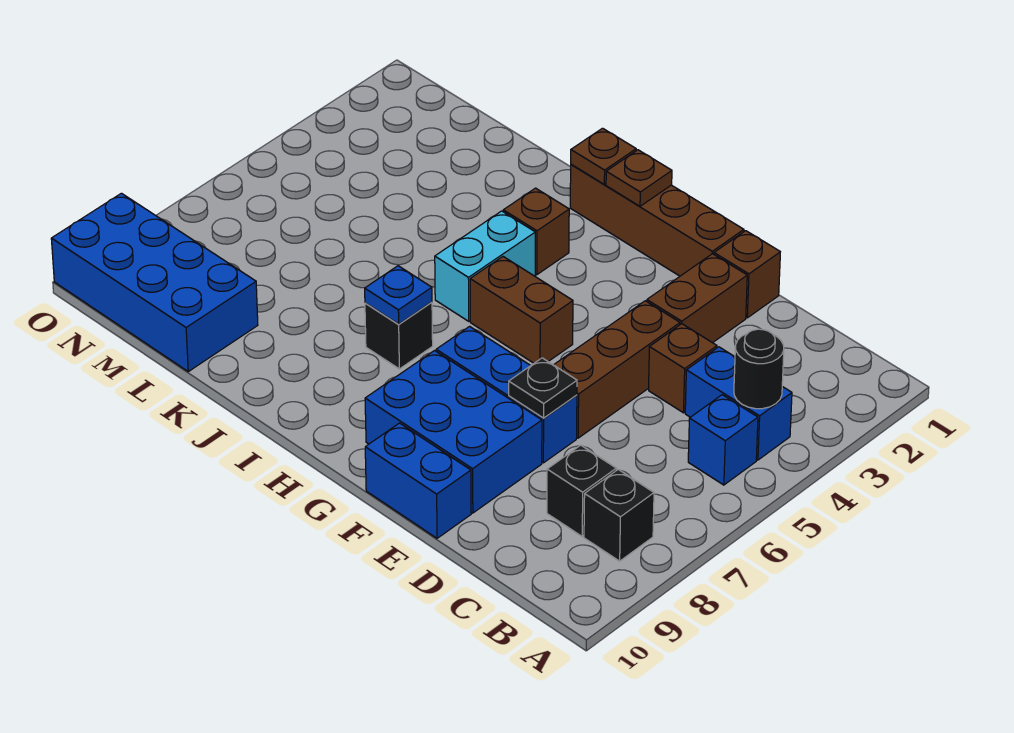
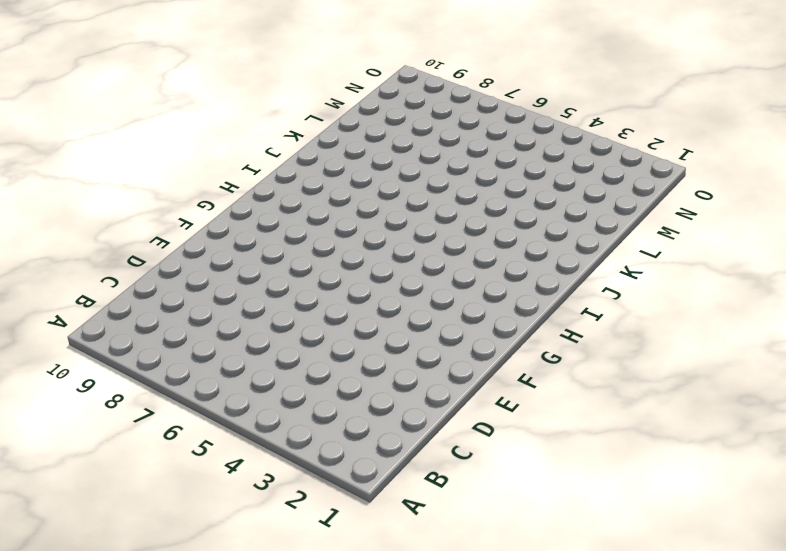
none -> blue brick B4:C4 level 1
none -> blue brick B5 level 1
none -> black brick B8 level 1

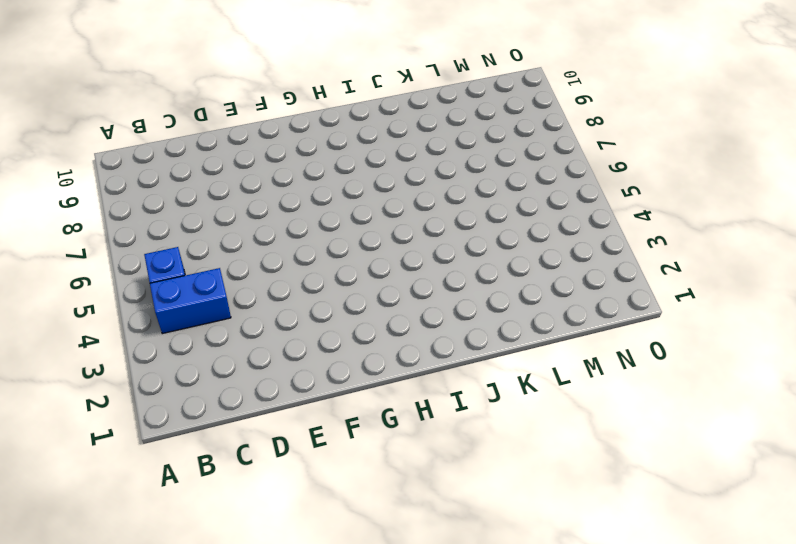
none -> black brick B8 level 1
none -> black brick C8 level 1
none -> brown brick D4 level 1

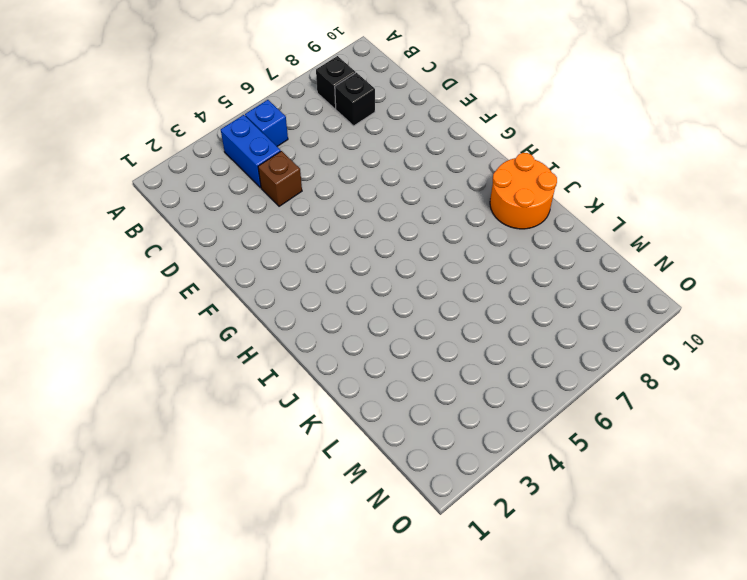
orange round brick I9:J10 level 1 -> none
none -> brown brick E1 level 1
none -> brown brick E2:E3 level 1
none -> brown brick E4:E6 level 1

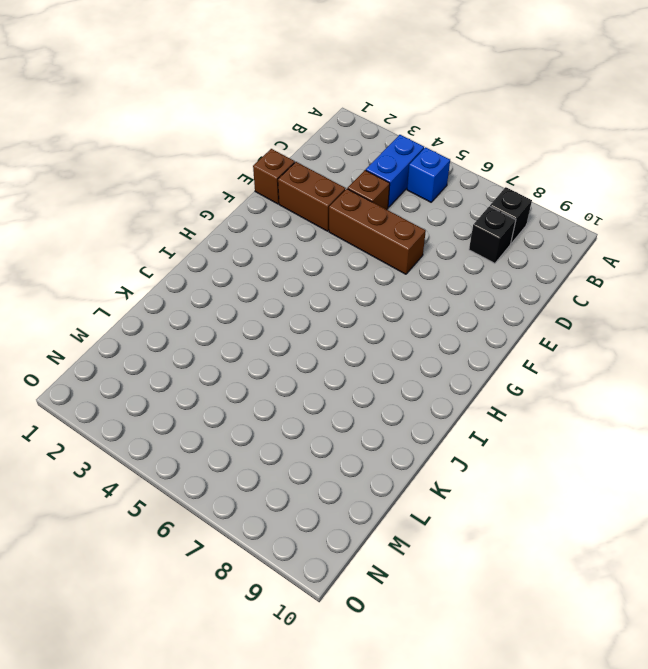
none -> blue brick E7:G7 level 1
none -> blue brick E8:G9 level 1
none -> blue brick E10:F10 level 1

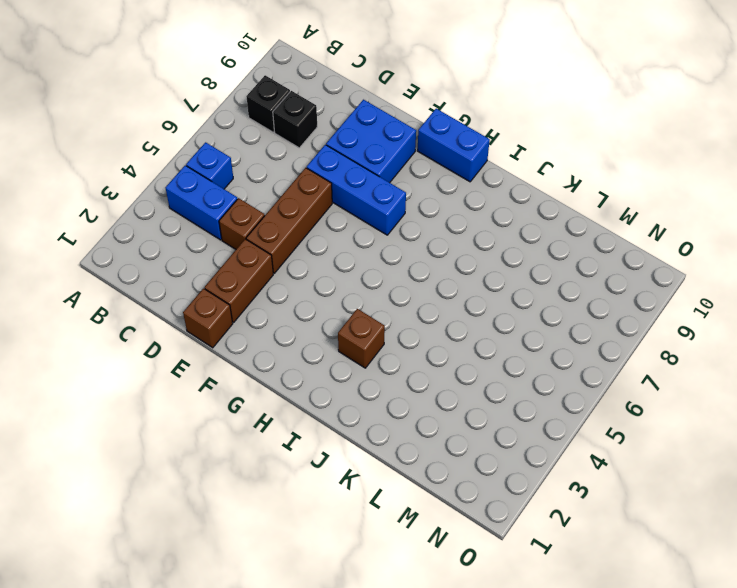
blue brick E8:F9 level 1 -> blue brick E8:G9 level 1
blue brick G10:H10 level 1 -> blue brick E10:F10 level 1
none -> brown brick F1:I1 level 1
none -> brown brick G5:H5 level 1
none -> cyan brick I4:I5 level 1

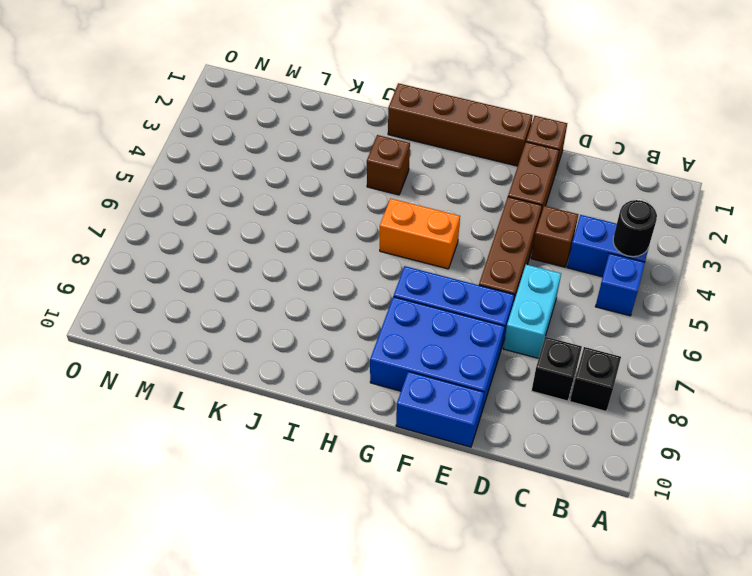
cyan brick D6:D7 level 1 -> cyan brick I4:I5 level 1
orange brick G5:H5 level 1 -> brown brick G5:H5 level 1
none -> black brick I7 level 1
none -> blue brick L9:O10 level 1
none -> black plate E7 level 2

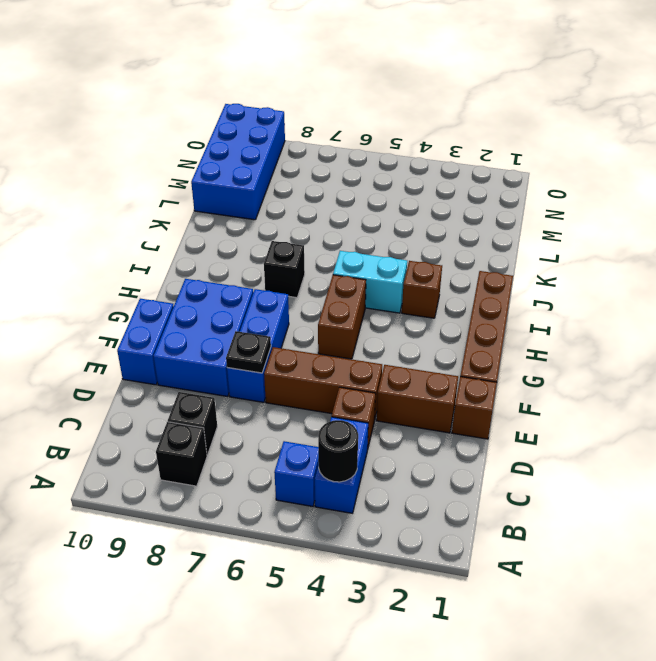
none -> brown plate H1 level 2
none -> brown plate I1 level 2
none -> blue plate I7 level 2

